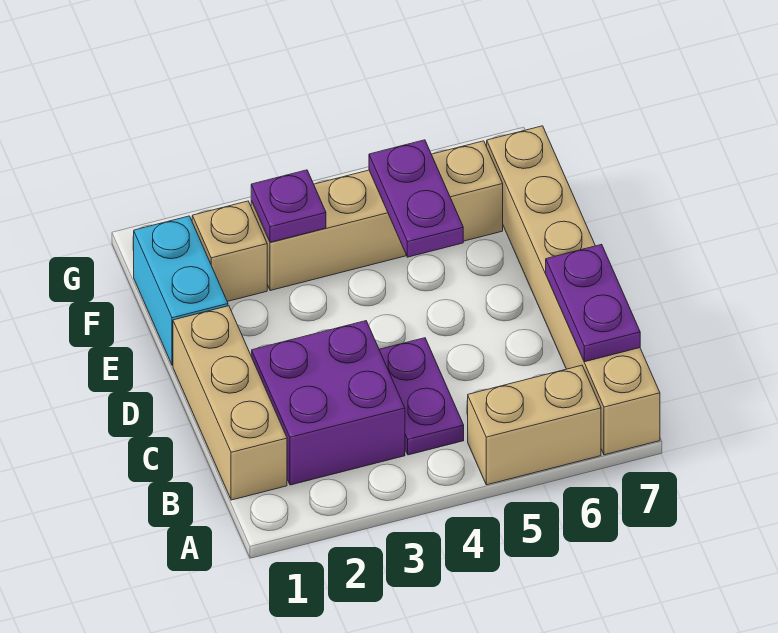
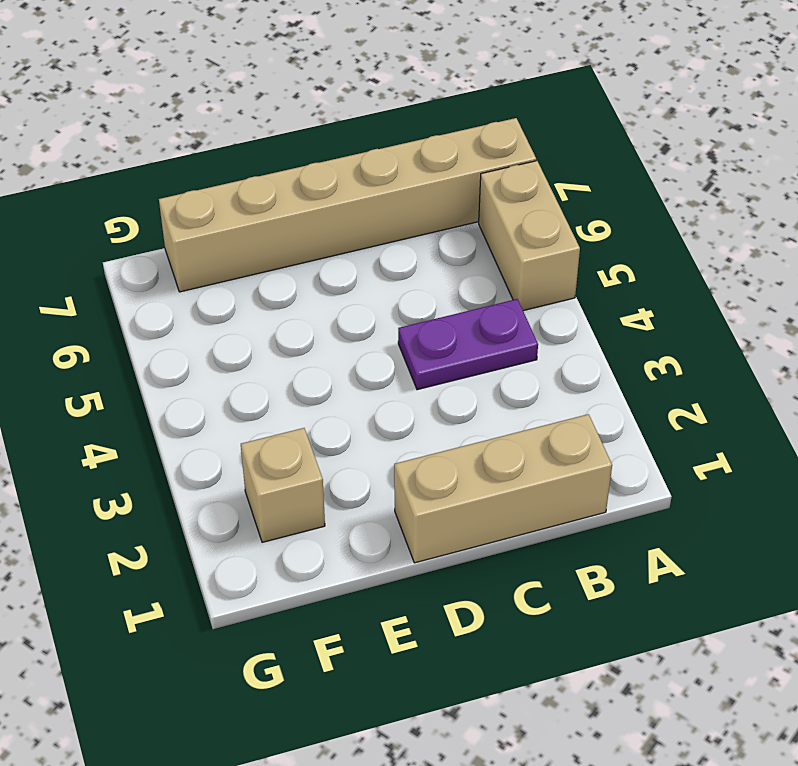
none -> purple brick B2:C3 level 1
none -> cyan brick E1:F1 level 1

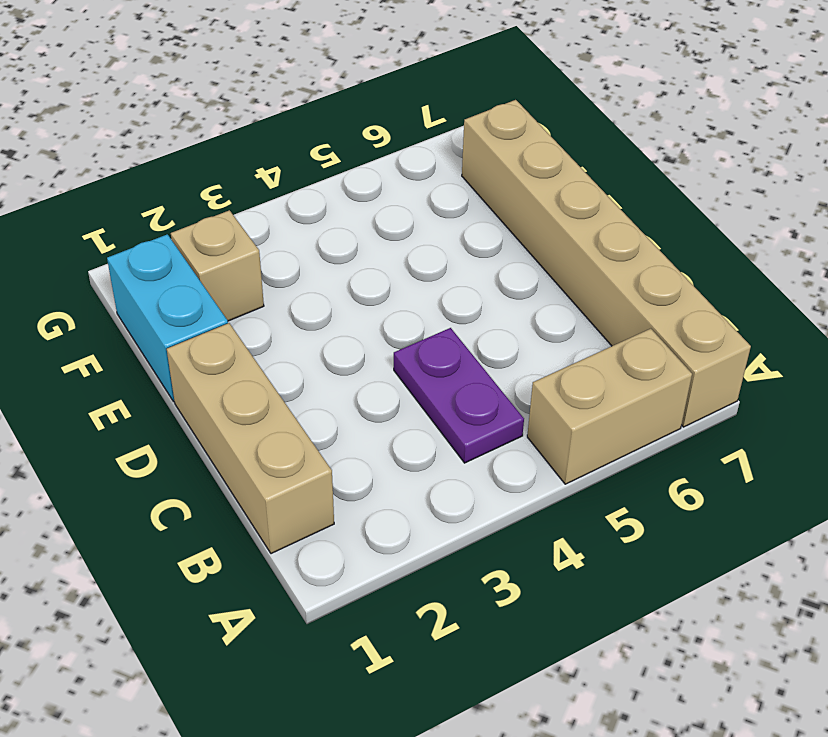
none -> purple brick B2:C3 level 1
none -> tan brick F3:F6 level 1

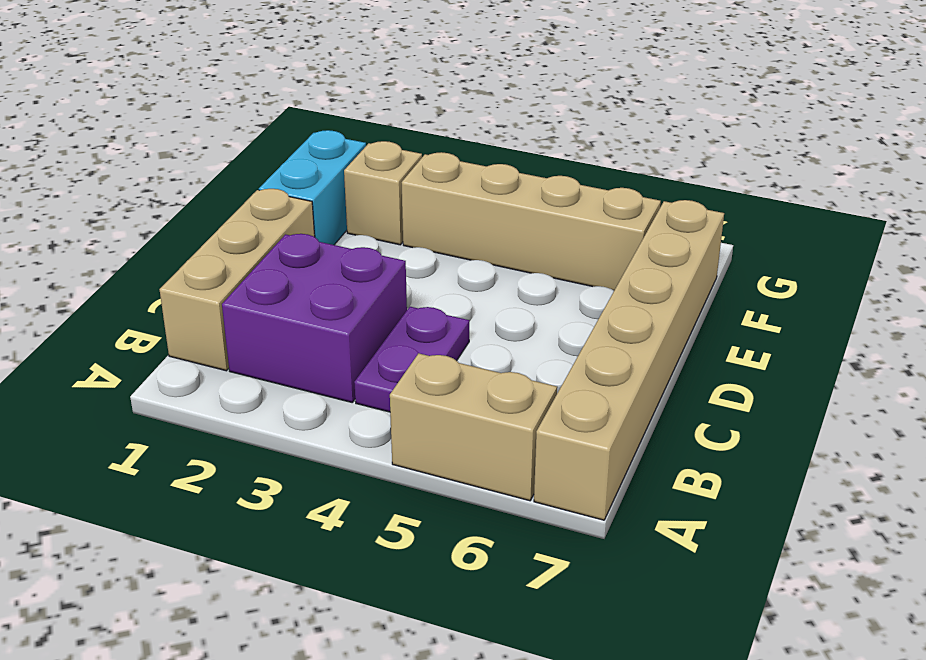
none -> purple plate B7:C7 level 2
none -> purple plate E5:F5 level 2

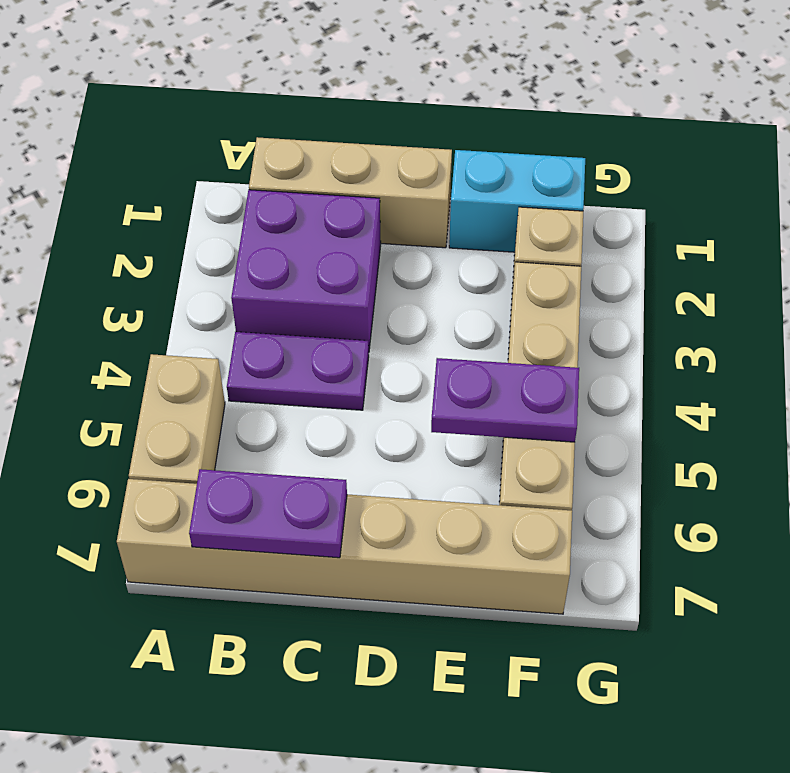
none -> purple plate F3 level 2

